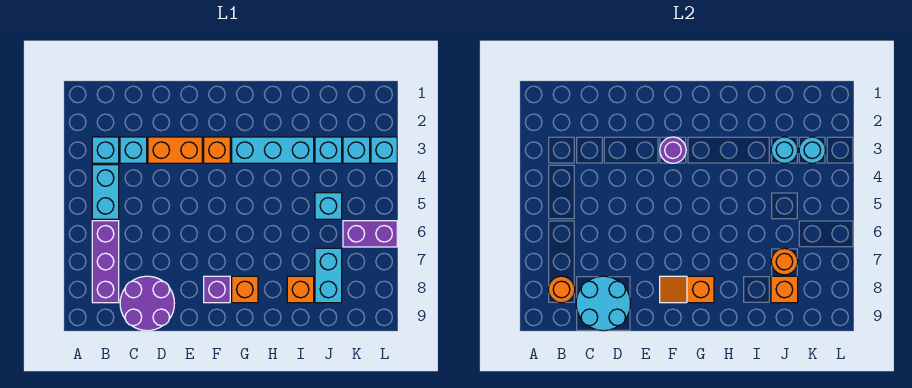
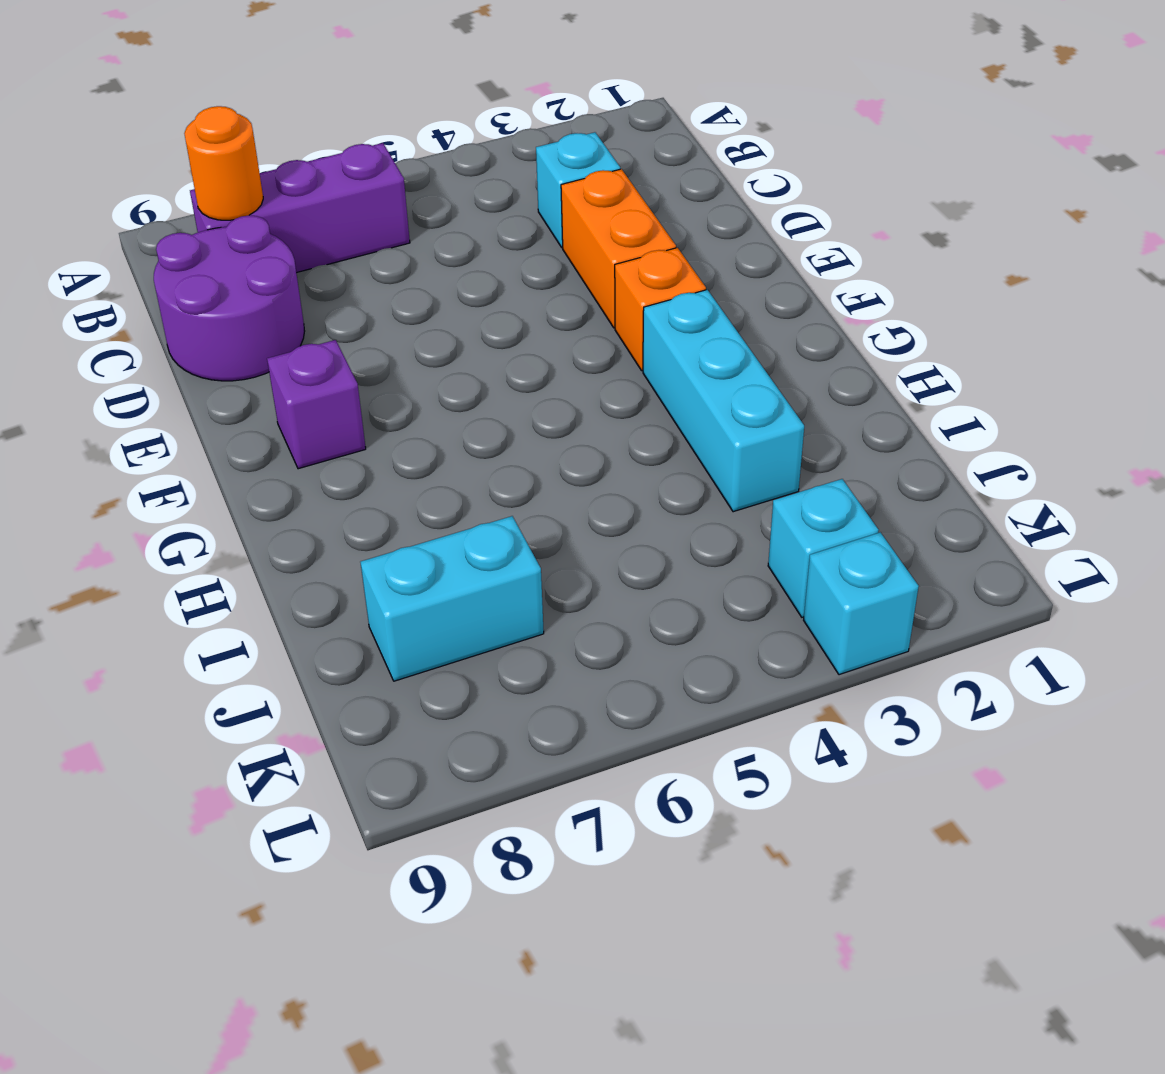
none -> cyan brick B3 level 1
none -> cyan brick B4:B5 level 1
none -> orange brick G8 level 1

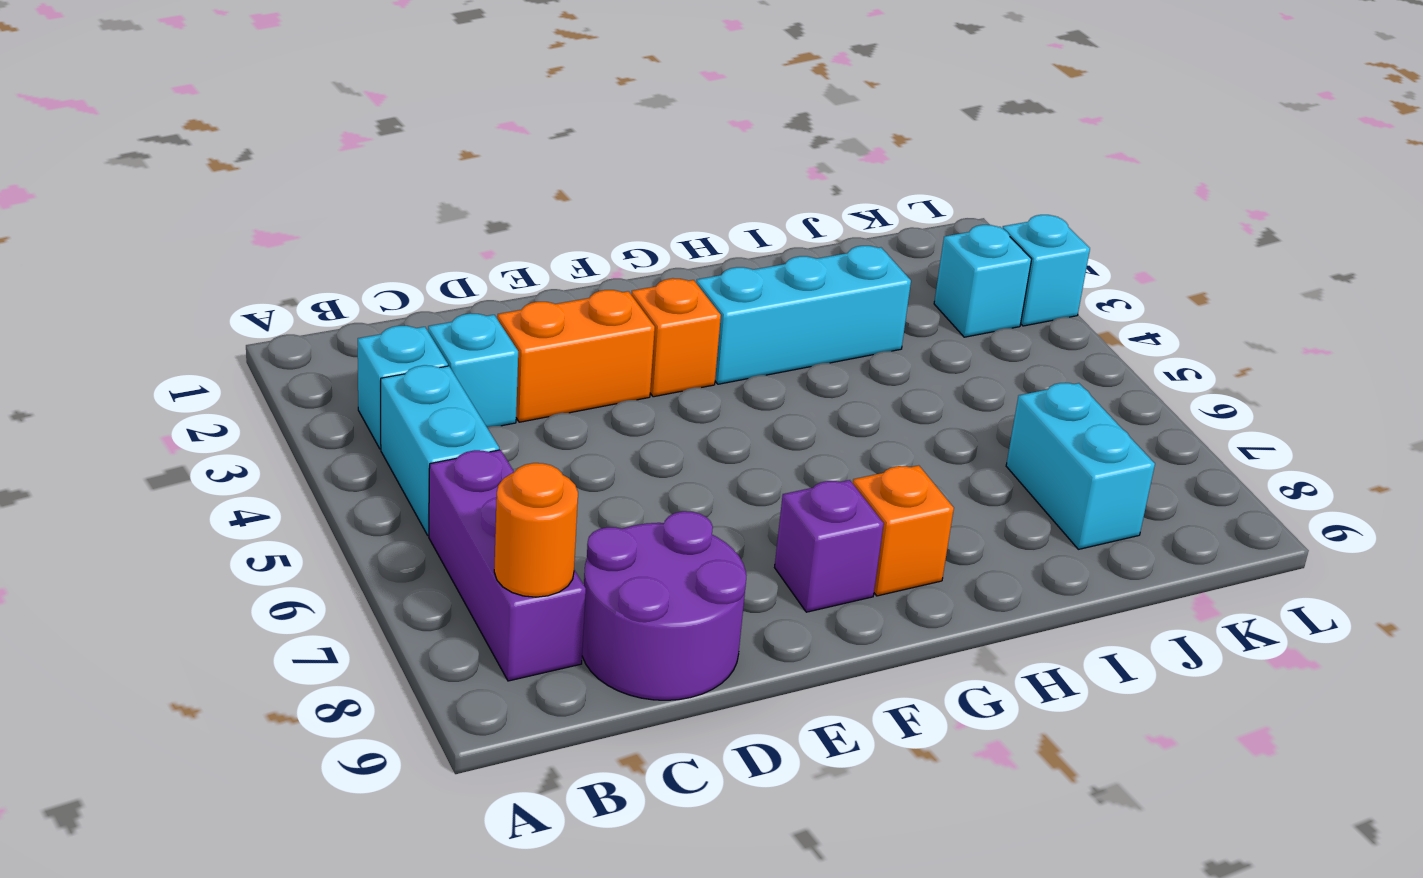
none -> orange brick I8 level 1
none -> cyan brick J3 level 1
none -> cyan brick J5 level 1

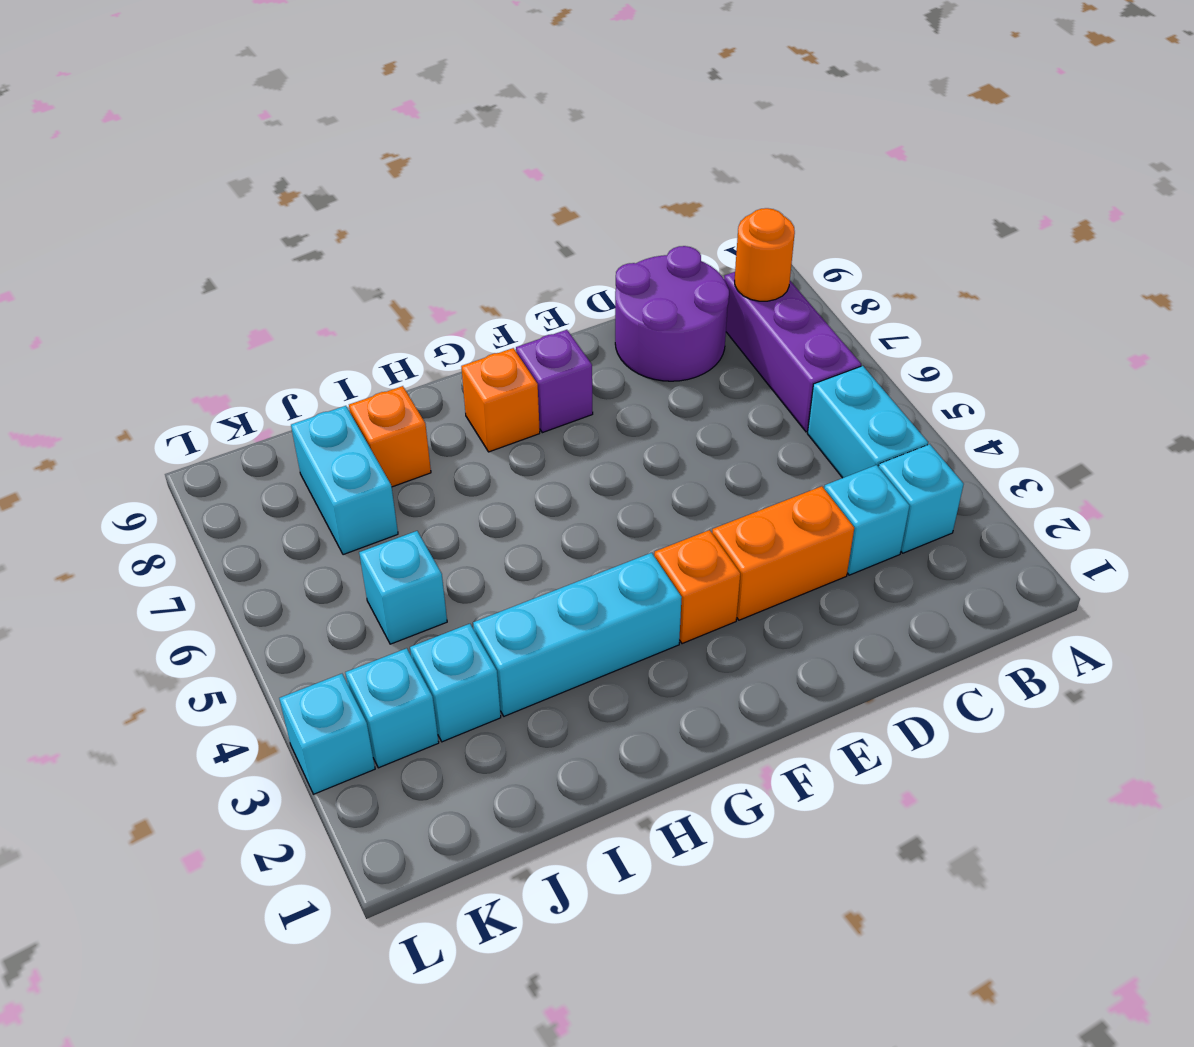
none -> purple brick K6:L6 level 1
none -> cyan round brick C8:D9 level 2
none -> purple round brick F3 level 2

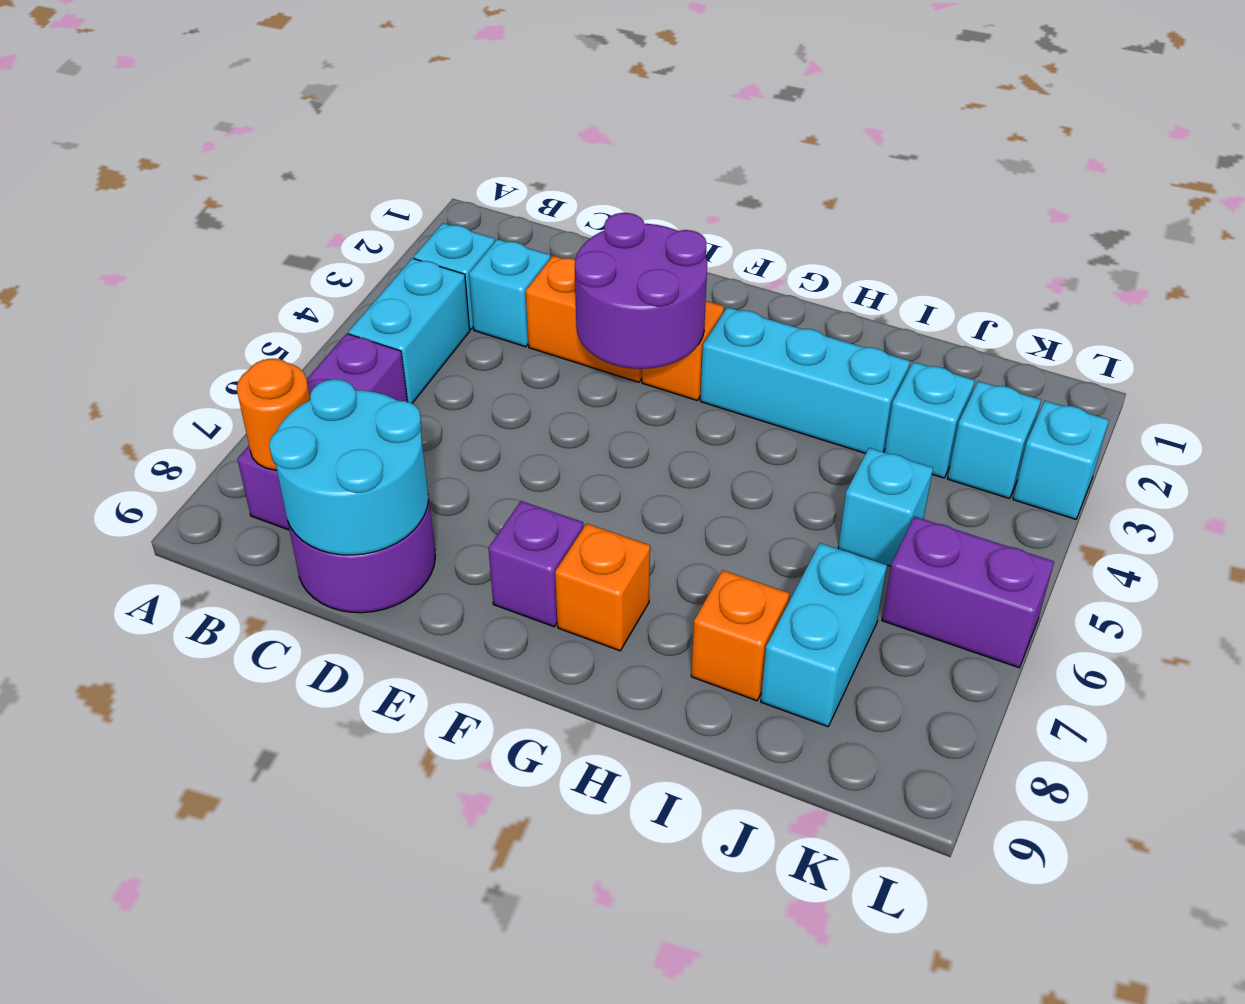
purple round brick E3:F4 level 2 -> purple round brick F3 level 2
none -> orange slope F8:G8 level 2 top G
none -> cyan round brick J3 level 2
none -> orange round brick J7 level 2

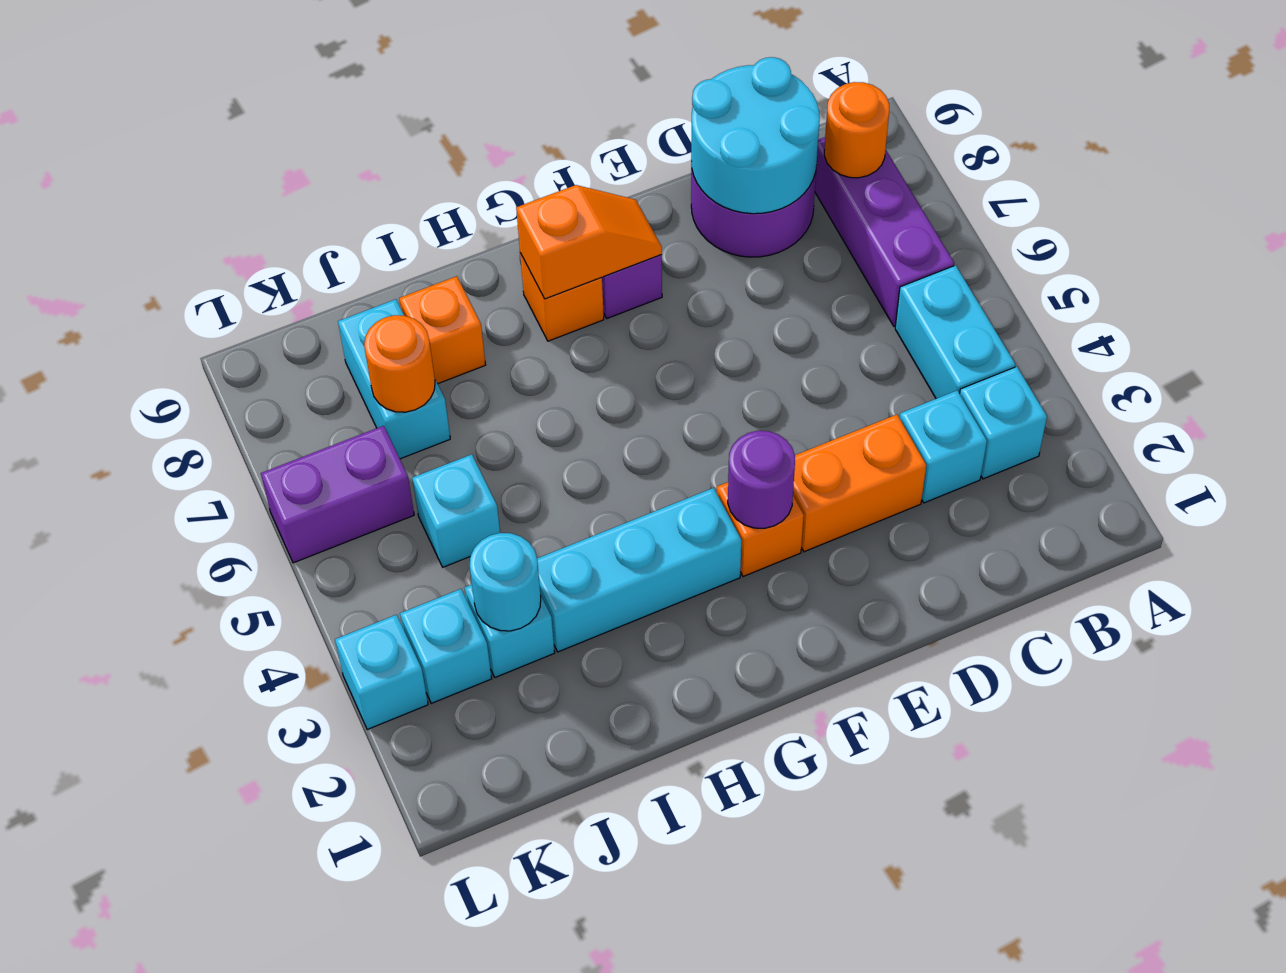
none -> orange brick J8 level 2
none -> cyan round brick K3 level 2

